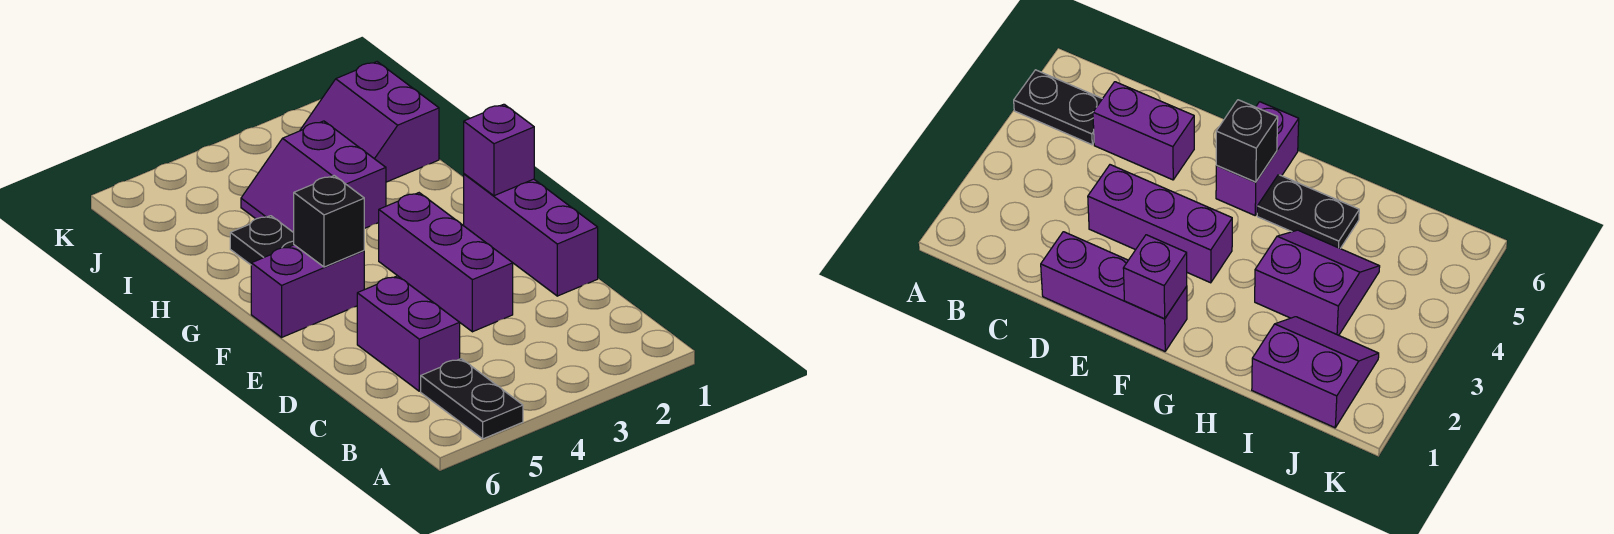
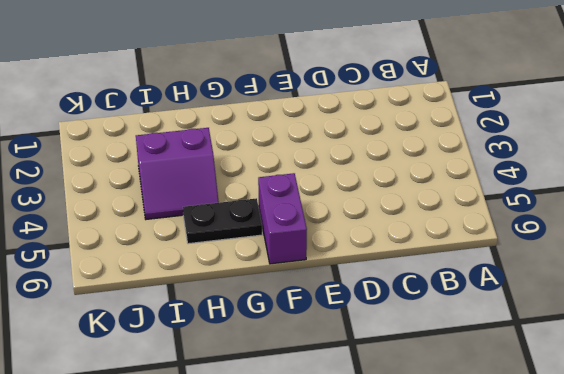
none -> black plate A5:B5 level 1
none -> purple brick C5:D5 level 1

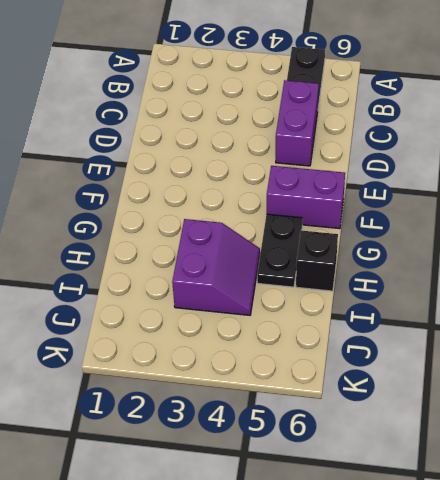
black brick H6 level 1 -> black brick F5 level 2
none -> purple brick D1:F1 level 1
none -> purple brick D3:F3 level 1

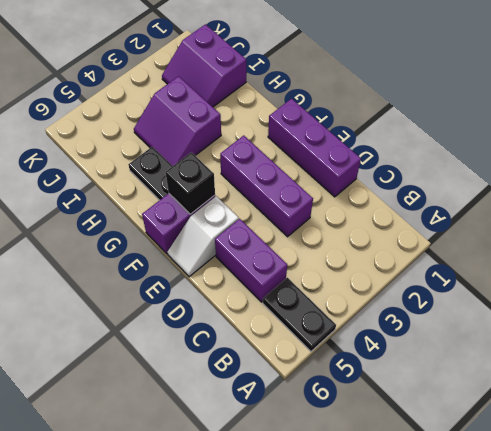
white slope E5:E6 level 1 top 5 -> none
none -> purple brick F1 level 2

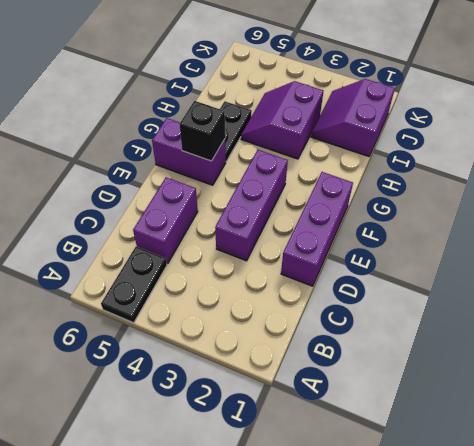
none -> purple brick F1 level 2

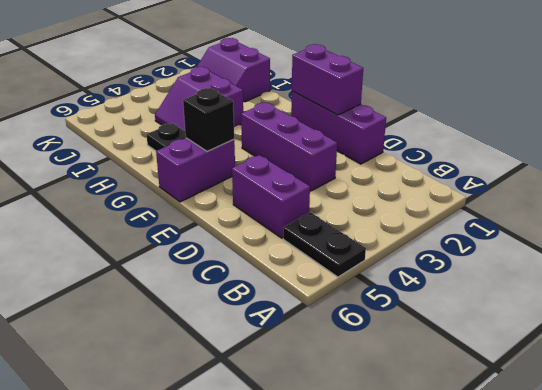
purple brick E1:F1 level 2 -> purple brick F1 level 2

